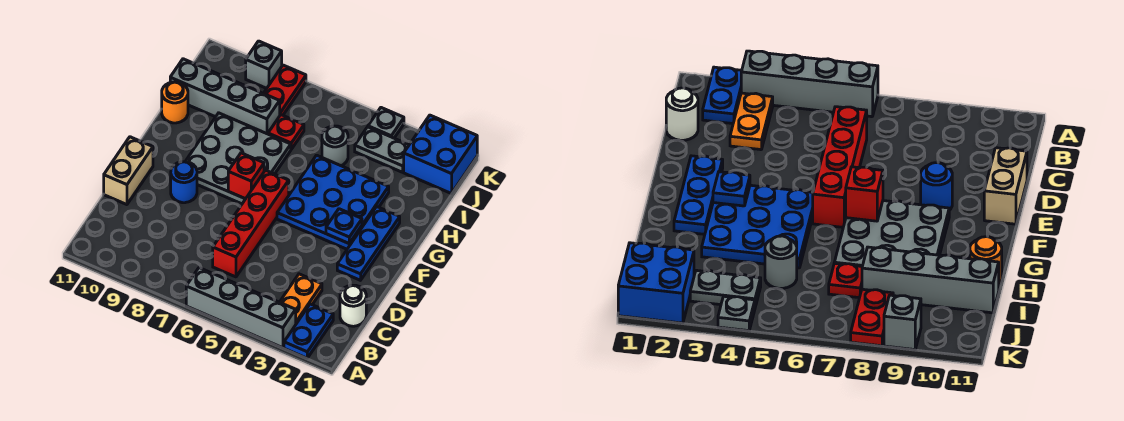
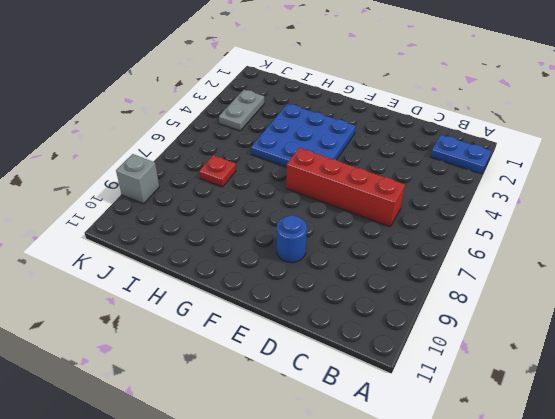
none -> grey brick A3:A6 level 1
none -> orange plate B3:C3 level 1
none -> white round brick C1 level 1

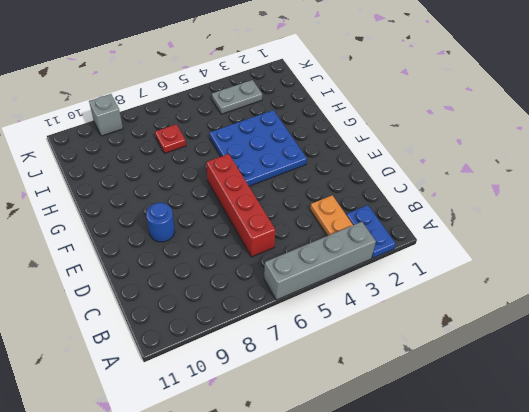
none -> white round brick C1 level 1
none -> tan brick D11:E11 level 1
none -> blue plate E2:G2 level 1

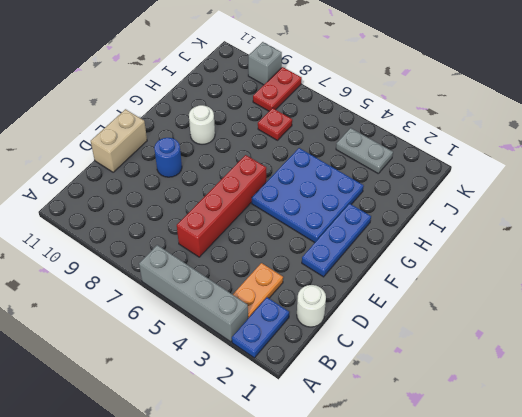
white round brick G9 level 1 -> grey plate F7:H9 level 1
none -> orange round brick H11 level 1
none -> grey round brick I5 level 1
none -> grey brick I8:I11 level 1

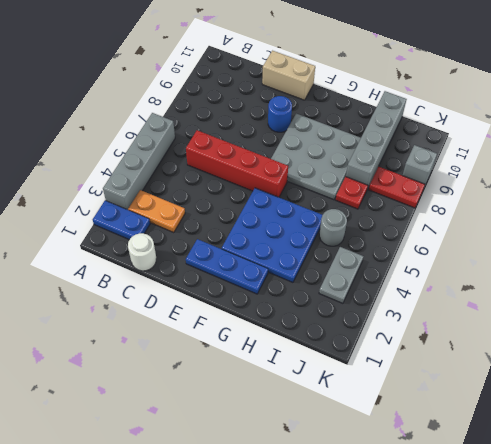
none -> orange round brick H11 level 1
none -> blue brick J1:K2 level 1
none -> grey plate K4 level 1

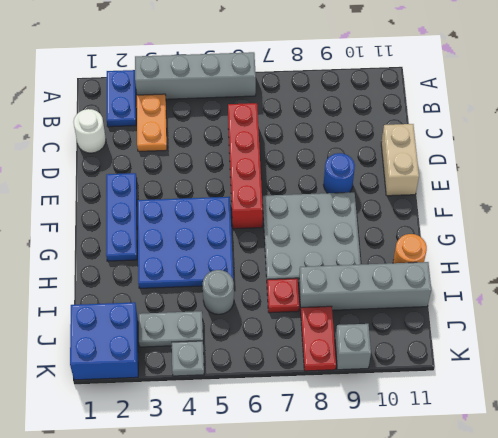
none -> blue plate F3 level 2
none -> red brick F7 level 2

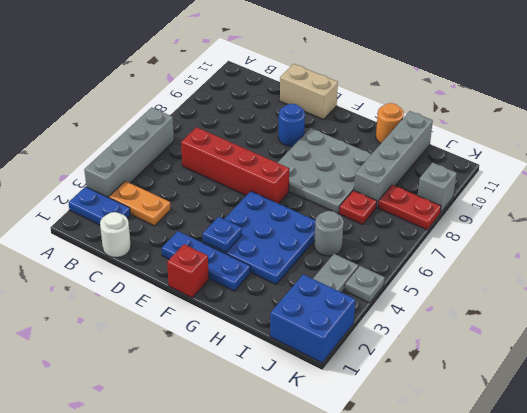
red brick F1 level 1 -> red brick F7 level 2

